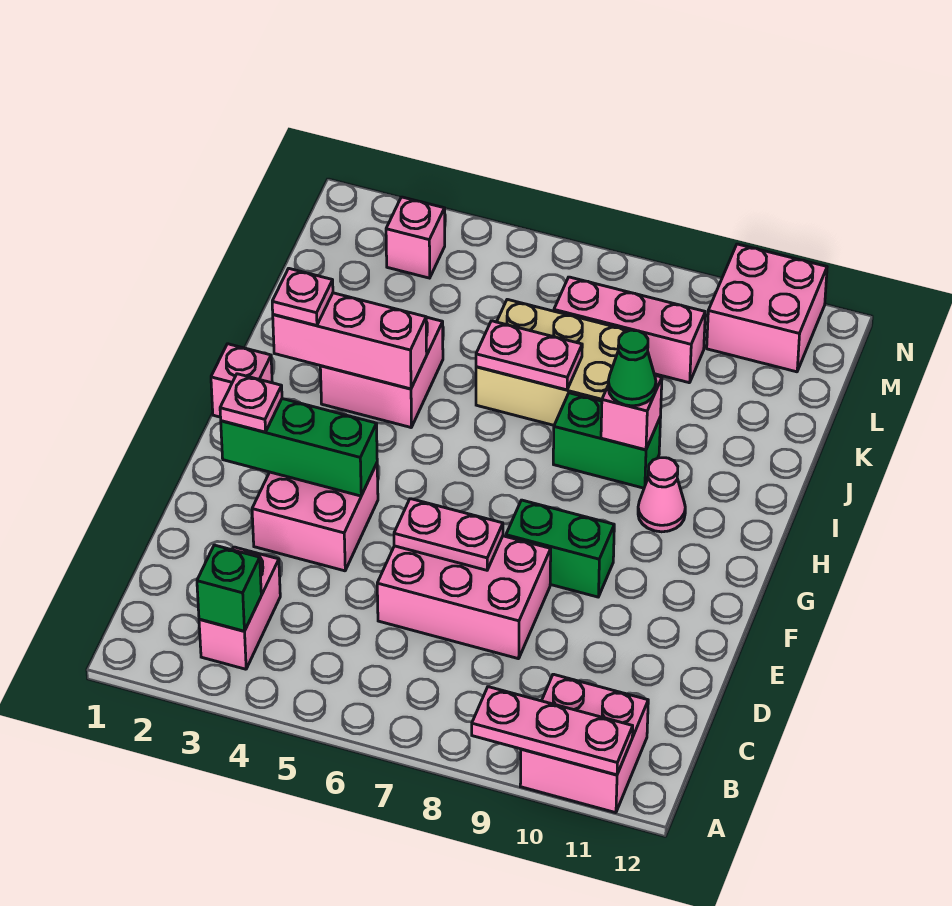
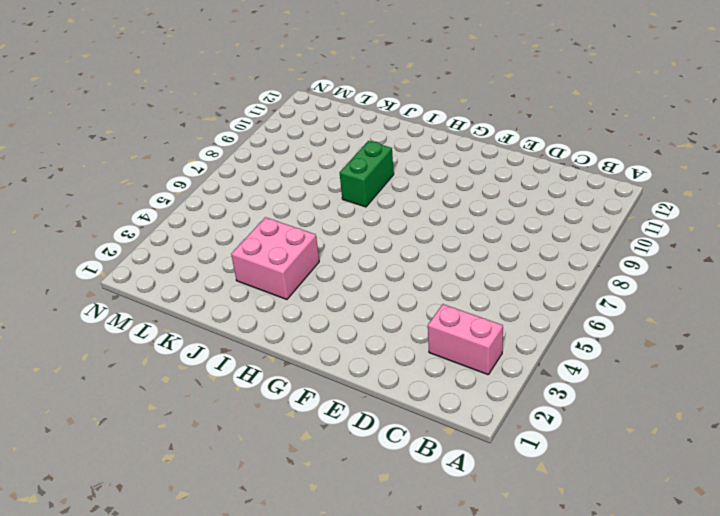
none -> pink brick A10:B11 level 1
none -> pink brick D6:E8 level 1
none -> pink brick E3:F4 level 1

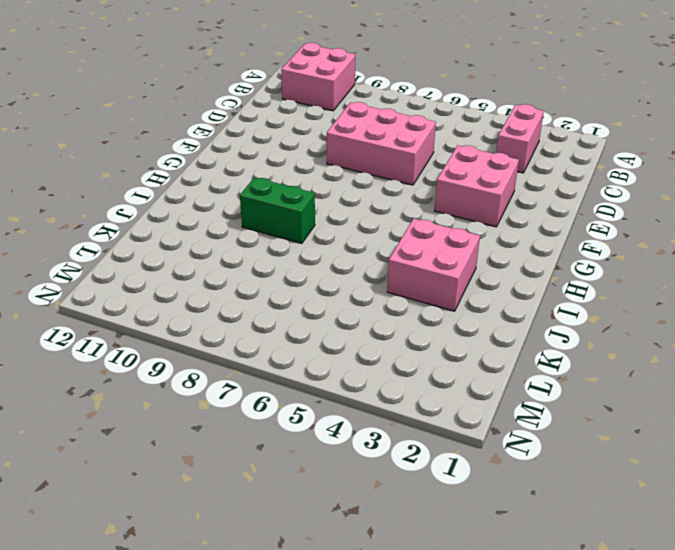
none -> green brick F8:F9 level 1
none -> pink brick H1 level 1
none -> pink cone H10 level 1

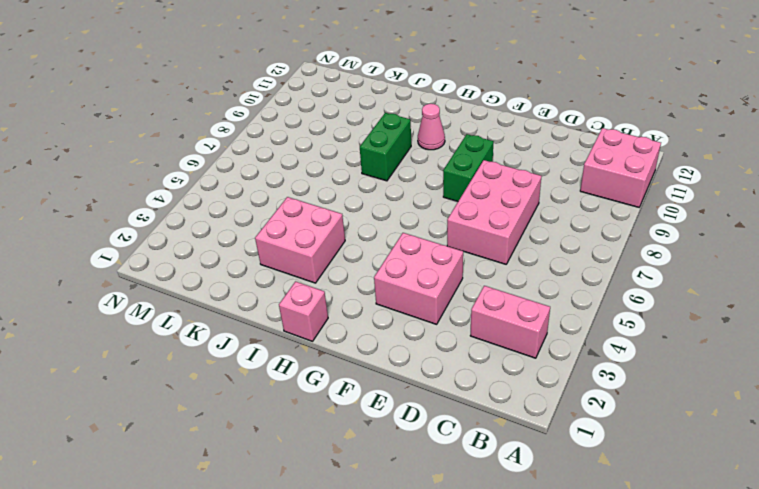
none -> tan brick J6:K8 level 1
none -> pink brick L7:L9 level 1
none -> pink brick M3 level 1

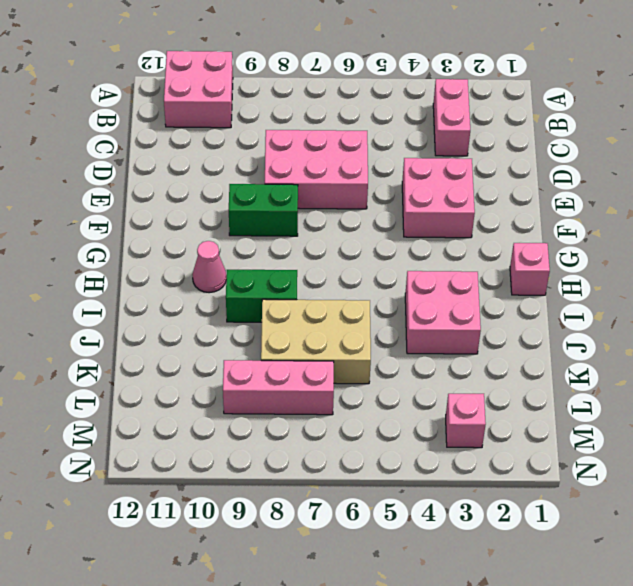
none -> pink brick M10:N11 level 1
none -> pink plate A9:A11 level 2
none -> green brick B3 level 2

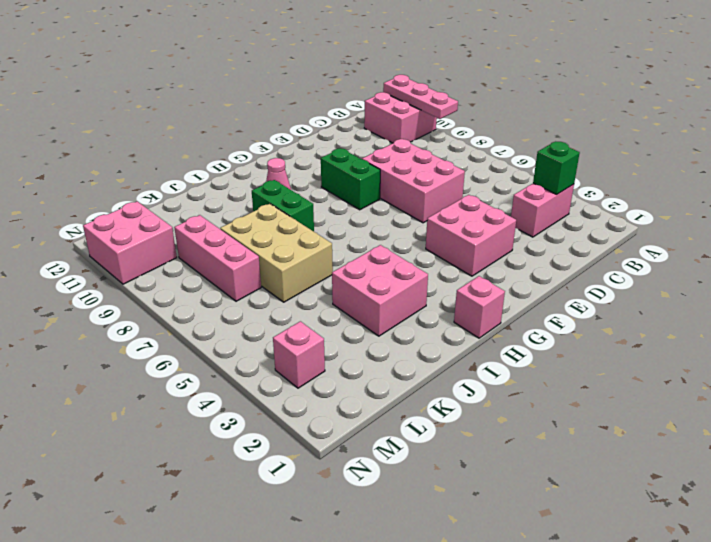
none -> pink plate E6:E7 level 2
none -> green brick F2:F4 level 2
none -> pink brick I2:I4 level 2

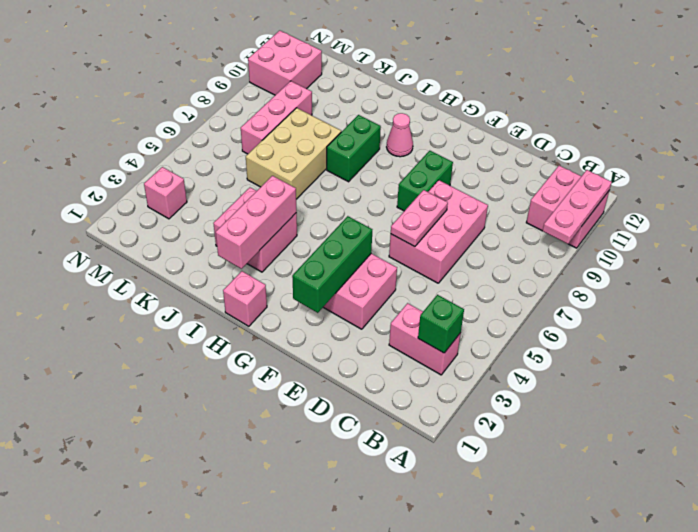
none -> pink brick I9 level 2
none -> pink plate J6:J7 level 2
none -> pink plate F2 level 3

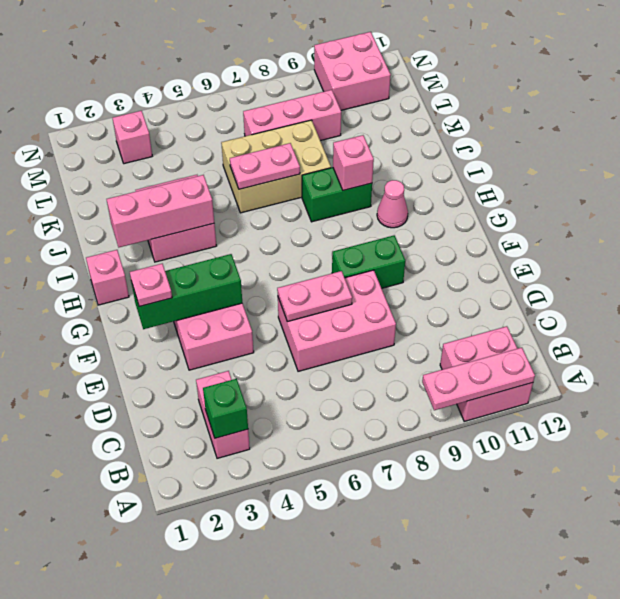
none -> pink plate I2 level 3
none -> green cone I9 level 3

